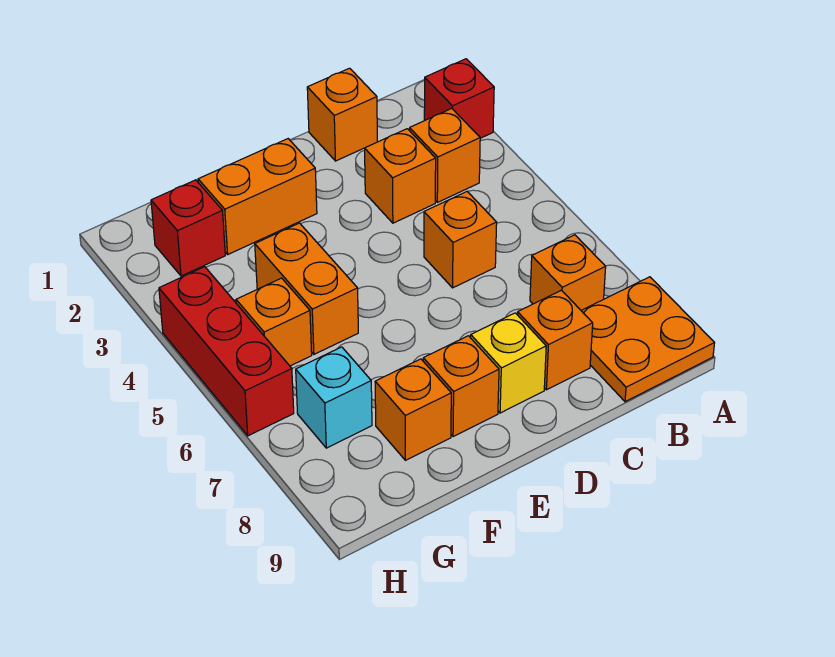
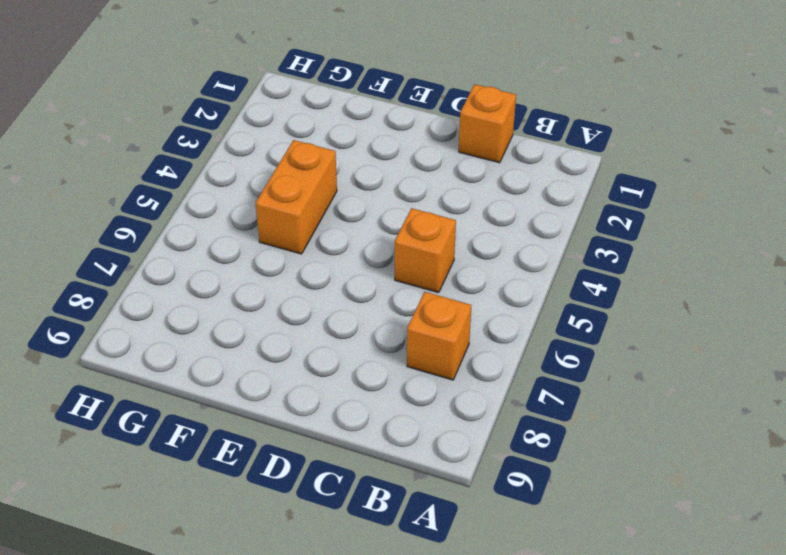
none -> red brick A2 level 1
none -> orange plate A8:B9 level 1
none -> orange brick B3 level 1

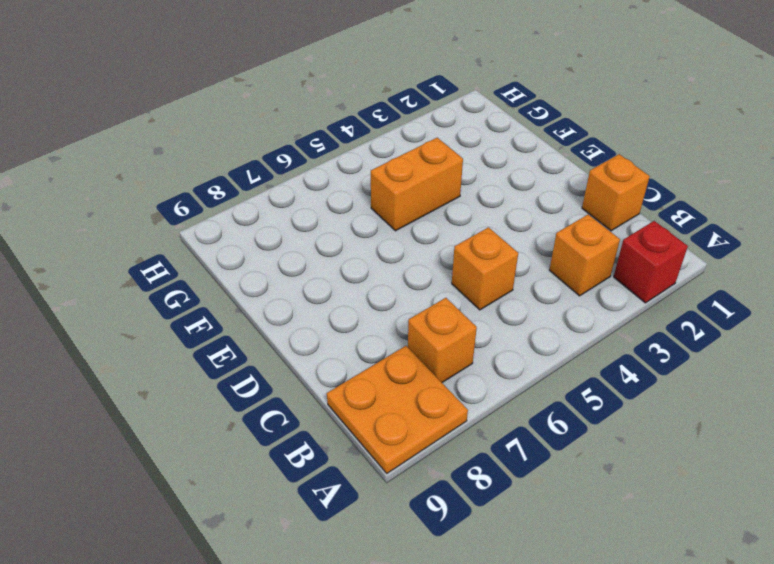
none -> orange brick C3 level 1
none -> orange brick C8 level 1
none -> yellow brick D8 level 1

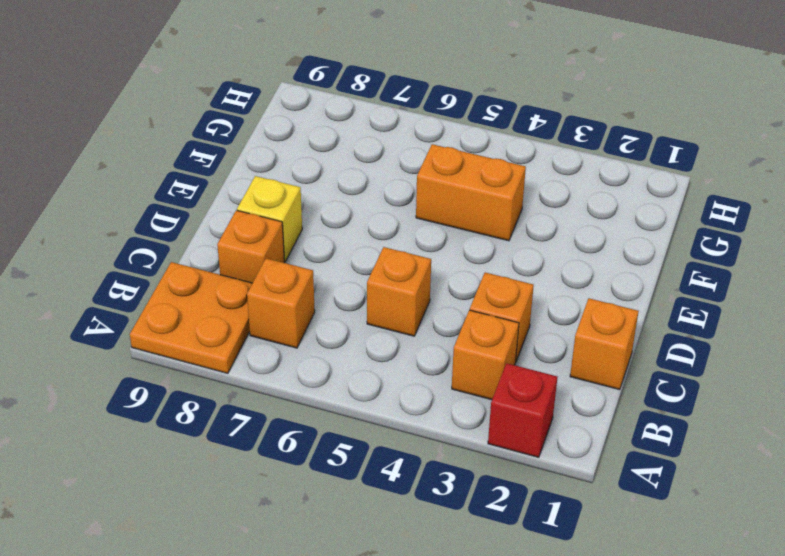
none -> orange brick E2:F2 level 1
none -> orange brick E8 level 1
none -> orange brick F8 level 1

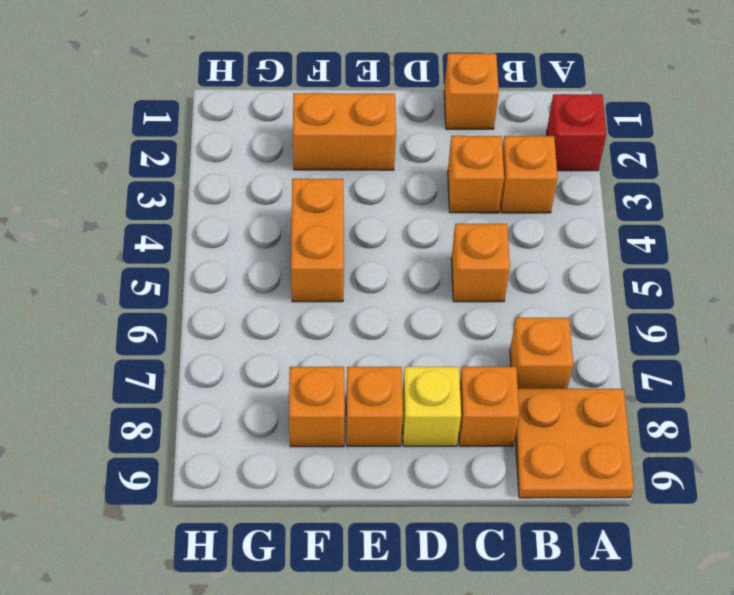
none -> red brick G2 level 1
none -> orange brick G5 level 1
none -> cyan brick G7 level 1

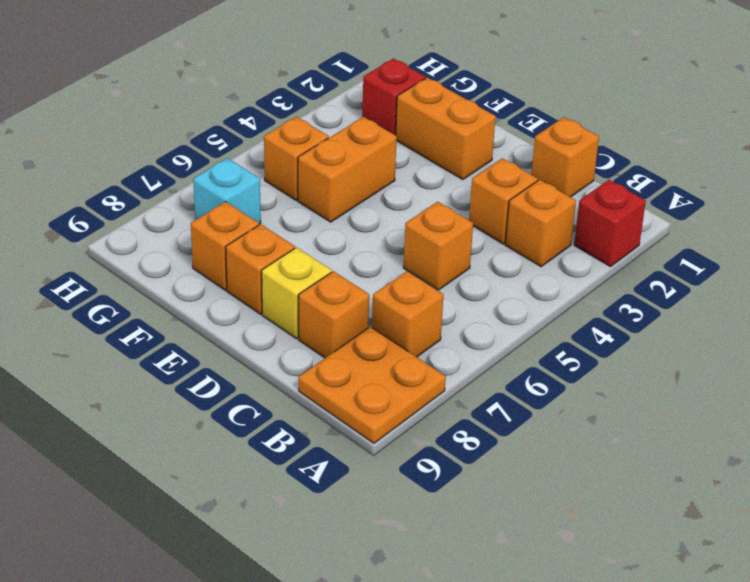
none -> red brick H4:H6 level 1

